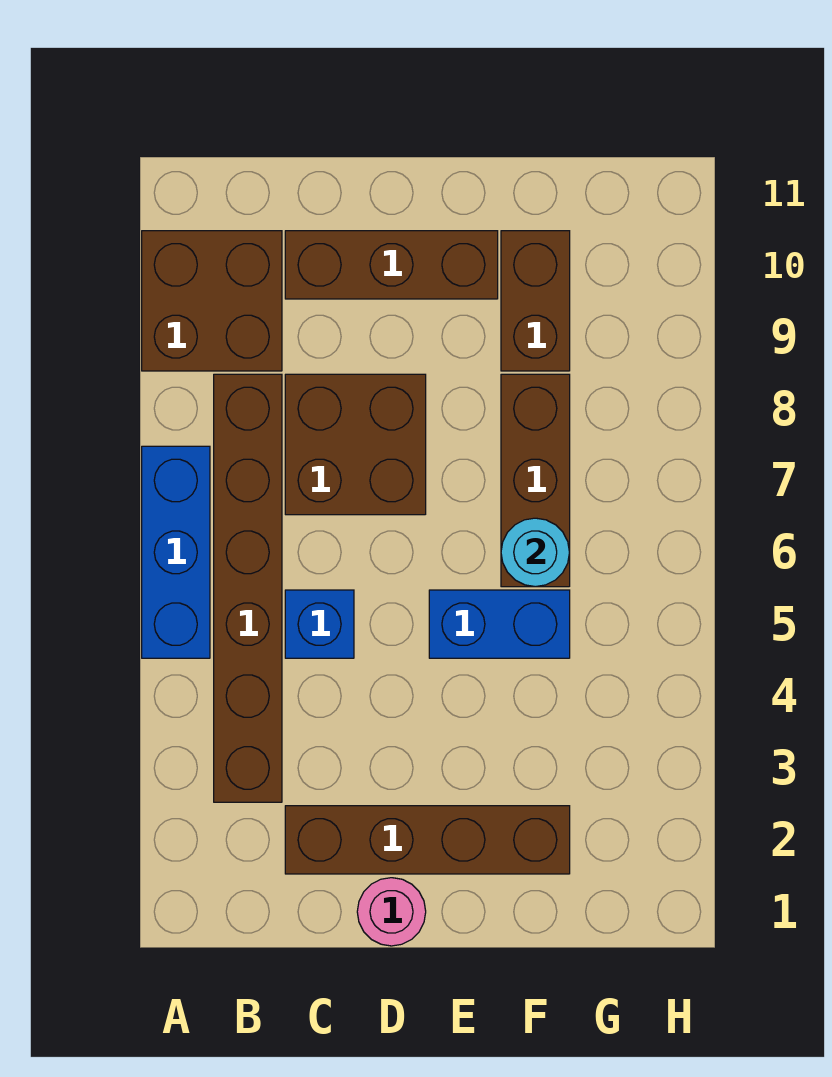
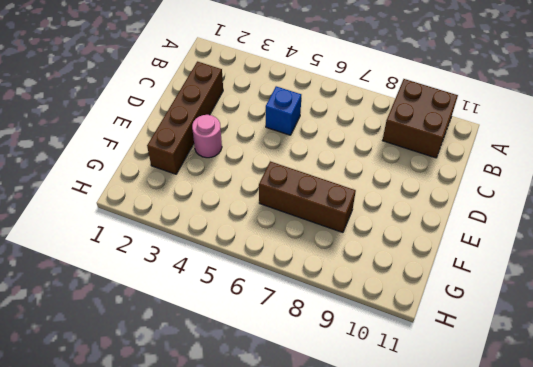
pink round brick E3 level 1 -> pink round brick D1 level 1
none -> blue brick A5:A7 level 1
none -> brown brick B3:B8 level 1
none -> brown brick C7:D8 level 1

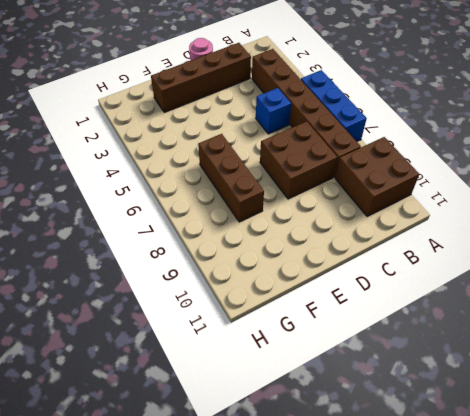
none -> brown brick C10:E10 level 1
none -> blue brick E5:F5 level 1
none -> brown brick F9:F10 level 1

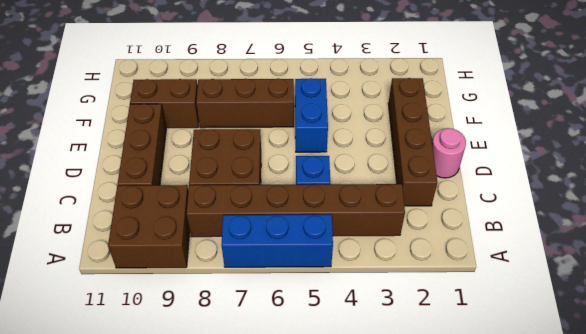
none -> cyan round brick F6 level 2

